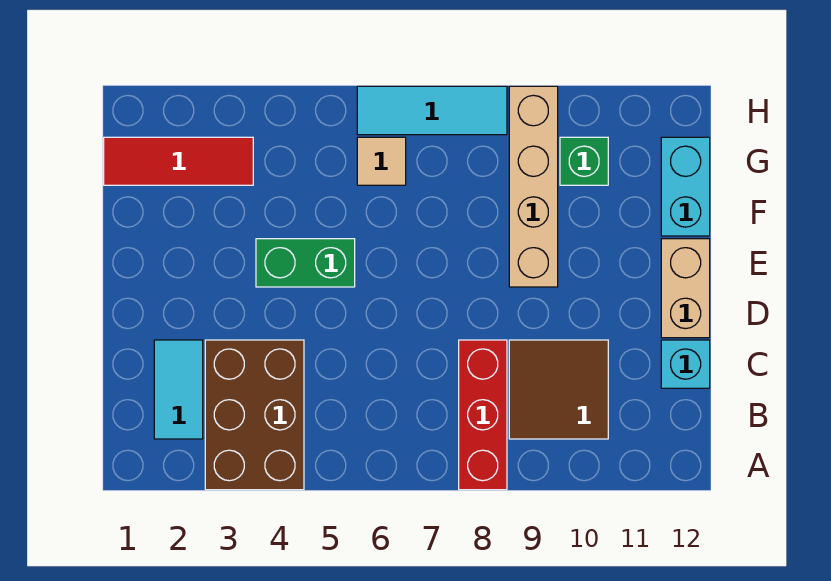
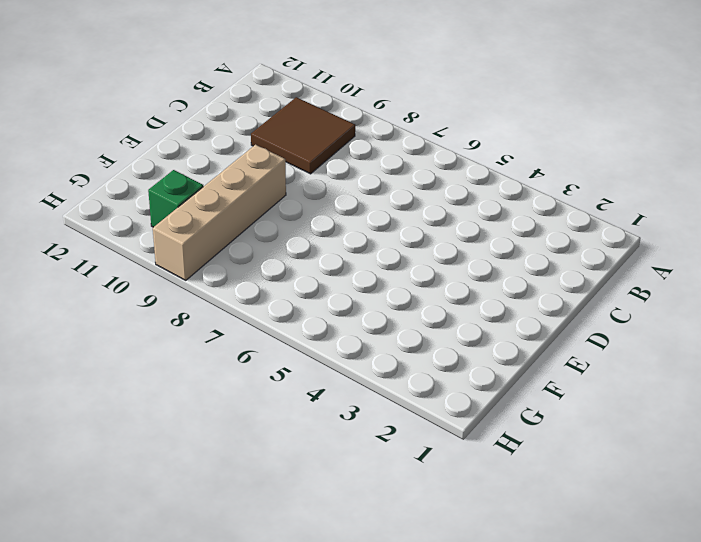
none -> brown brick A3:C4 level 1
none -> red brick A8:C8 level 1
none -> cyan tile B2:C2 level 1

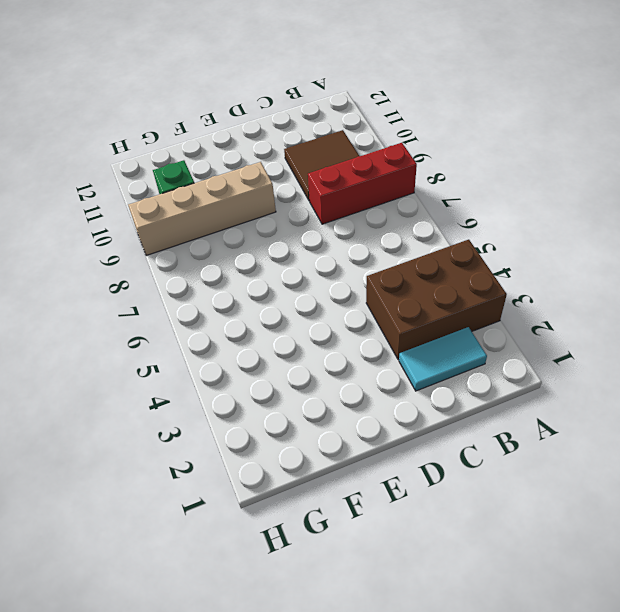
none -> cyan brick C12 level 1
none -> tan brick D12:E12 level 1
none -> green brick E4:E5 level 1

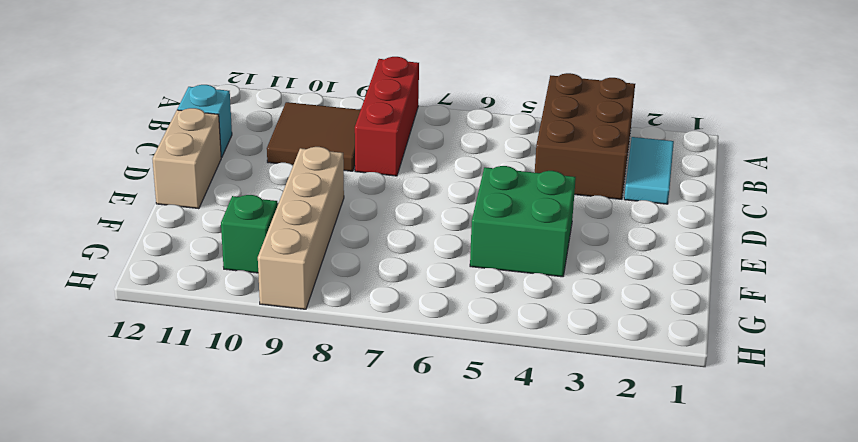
green brick E4:F5 level 1 -> green brick E4:E5 level 1
none -> cyan brick F12:G12 level 1
none -> red tile G1:G3 level 1
none -> tan tile G6 level 1

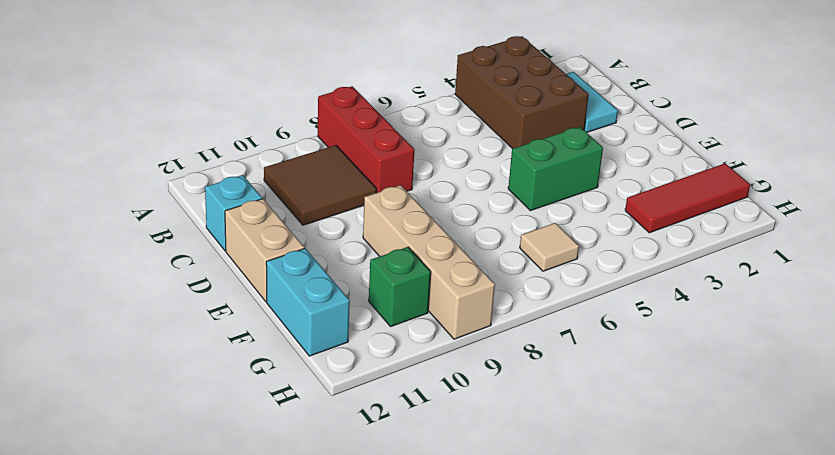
none -> cyan tile H6:H8 level 1

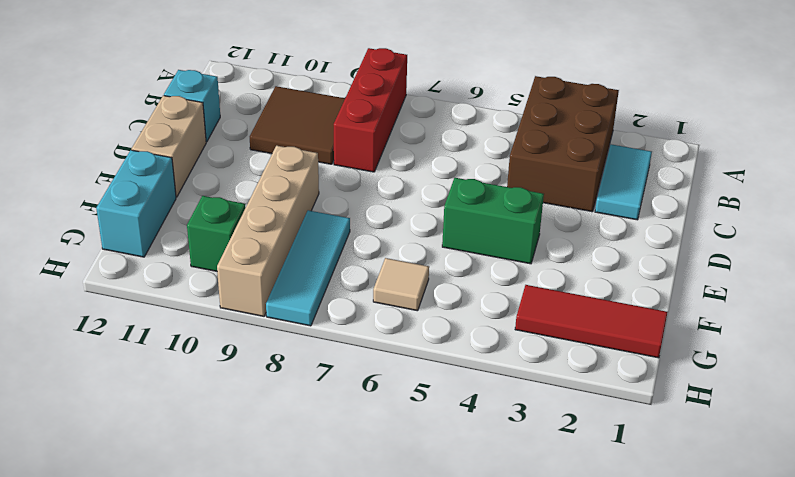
cyan tile F8:H8 level 1 -> cyan tile H6:H8 level 1

